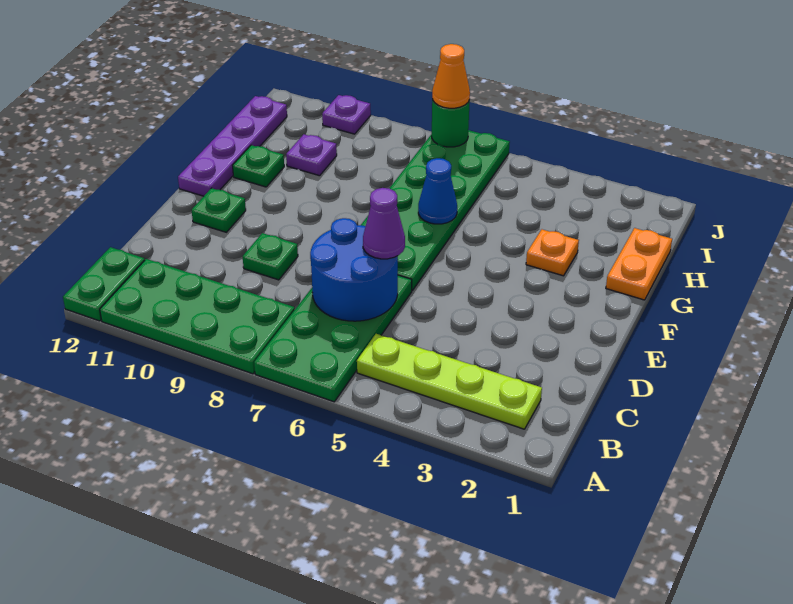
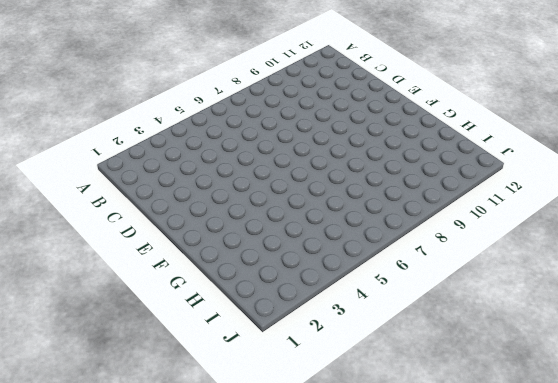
none -> green plate A6:D7 level 1
none -> green plate A8:B11 level 1
none -> green plate A12:B12 level 1

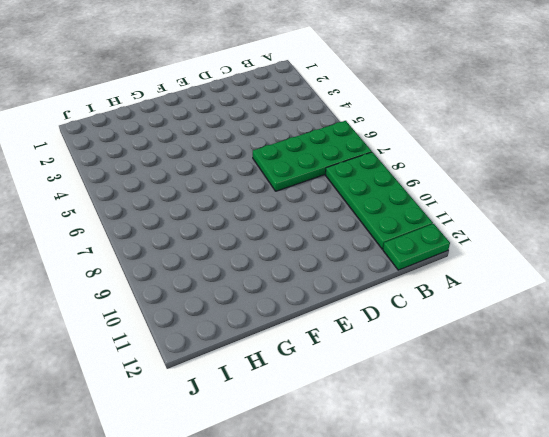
none -> lime plate B2:B5 level 1
none -> green plate D9 level 1
none -> green plate E6:J7 level 1

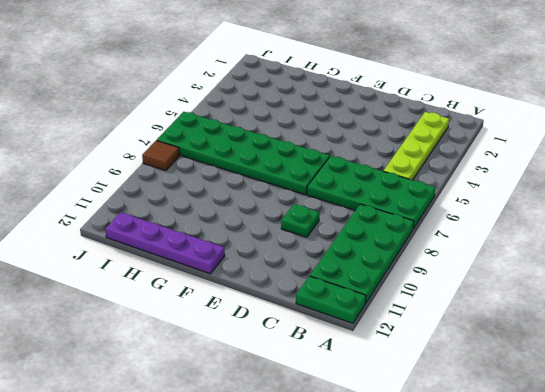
brown tile J8 level 1 -> none
none -> green plate E11 level 1
none -> orange plate G1:H1 level 1
none -> orange plate G3 level 1

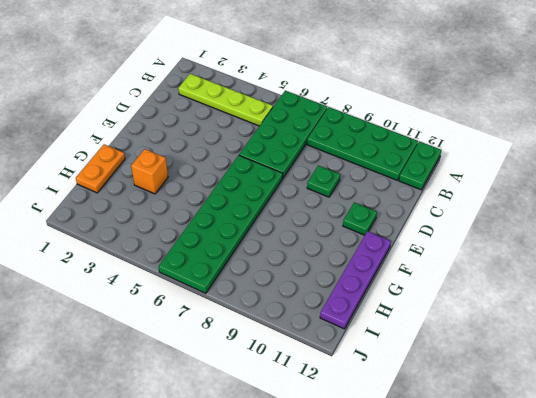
orange brick G3 level 1 -> orange plate G3 level 1
none -> green plate G11 level 1
none -> purple plate H10 level 1
none -> purple plate J10 level 1

